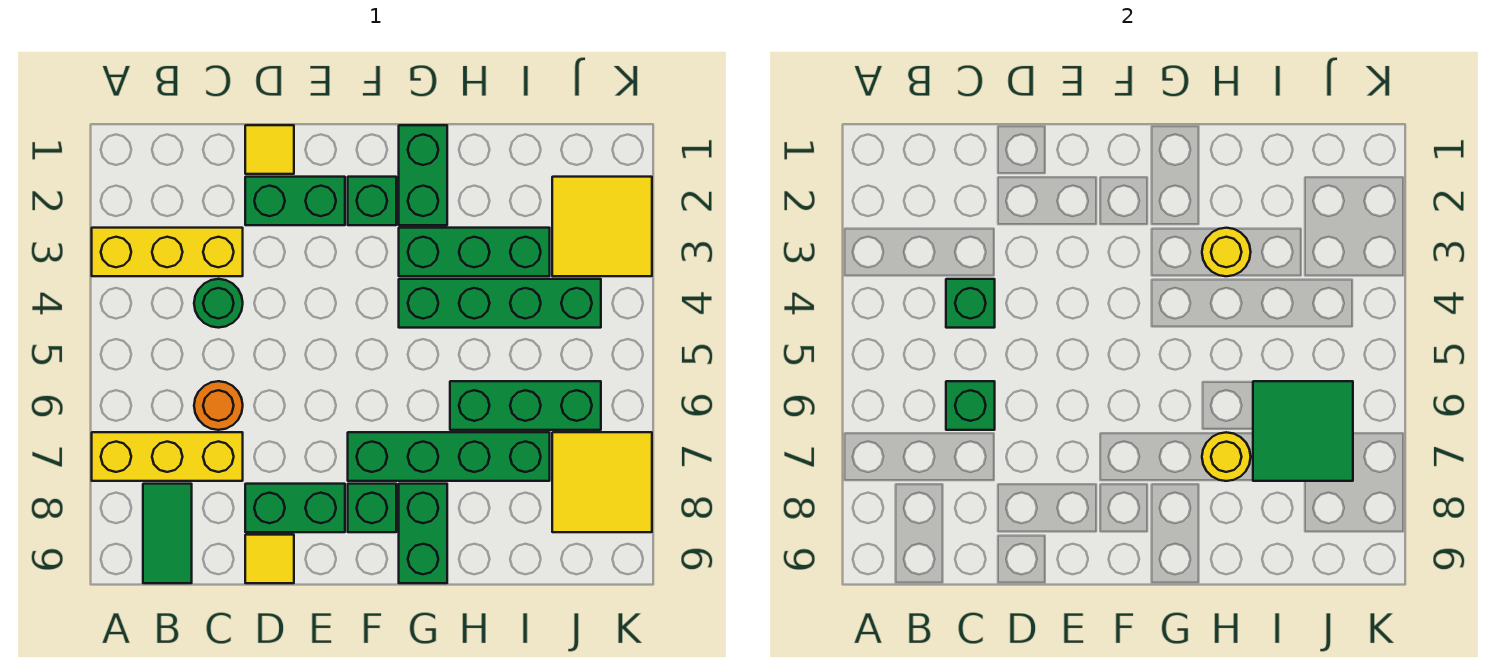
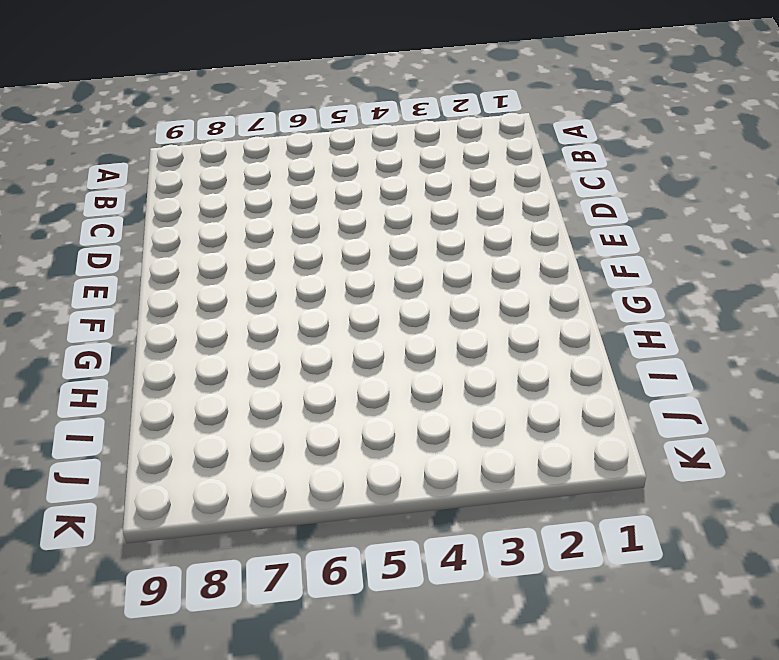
none -> yellow brick A3:C3 level 1
none -> yellow brick A7:C7 level 1
none -> green tile B8:B9 level 1

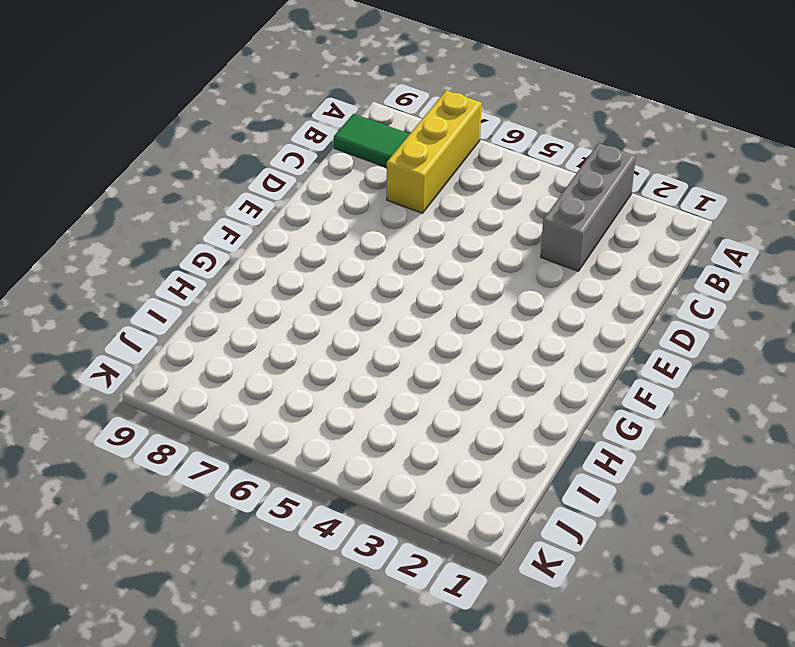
grey brick A3:C3 level 1 -> yellow brick A3:C3 level 1
none -> green round brick C4 level 1
none -> orange round brick C6 level 1
none -> yellow tile D1 level 1

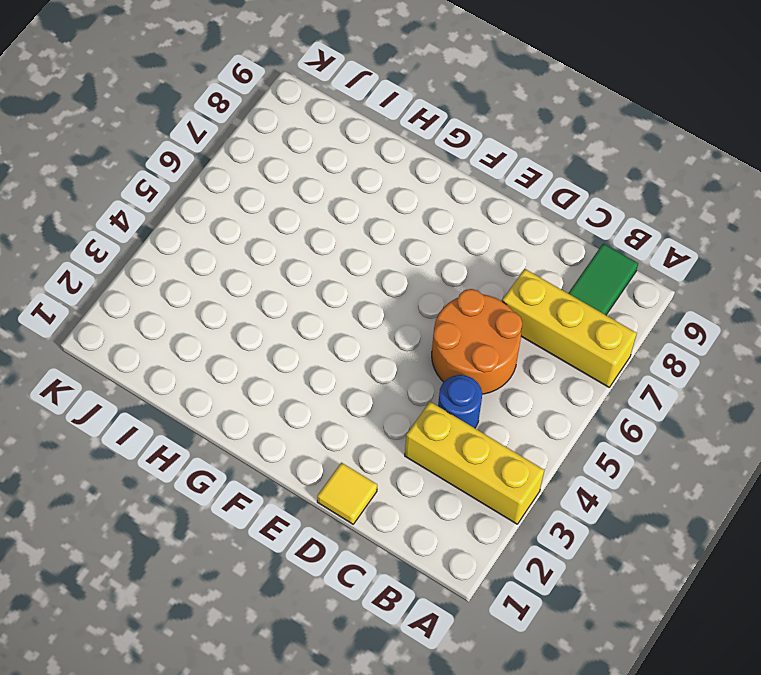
blue round brick C4 level 1 -> green round brick C4 level 1
orange round brick C5:D6 level 1 -> orange round brick C6 level 1
none -> green brick D2:E2 level 1
none -> green brick D8:E8 level 1
none -> yellow tile D9 level 1

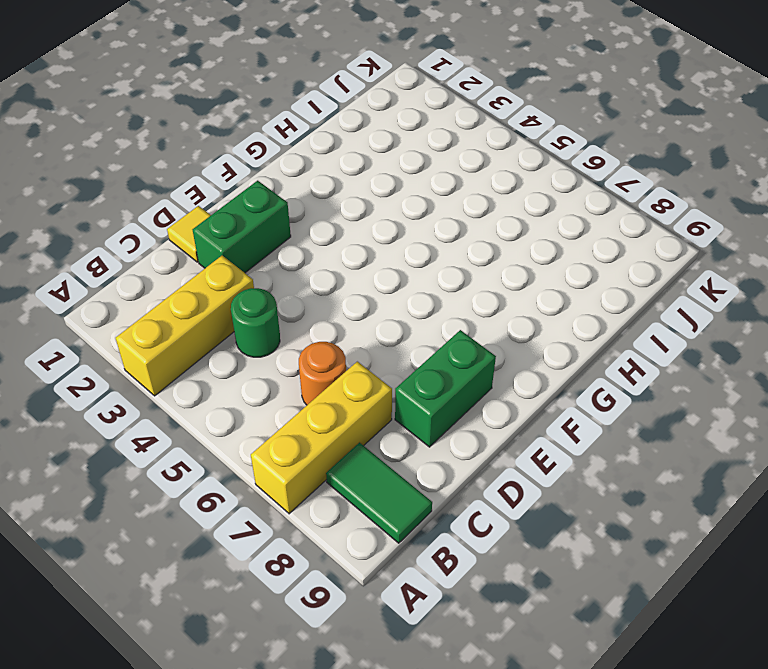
none -> yellow tile D9 level 1
none -> green brick F2 level 1
none -> green brick F7:I7 level 1

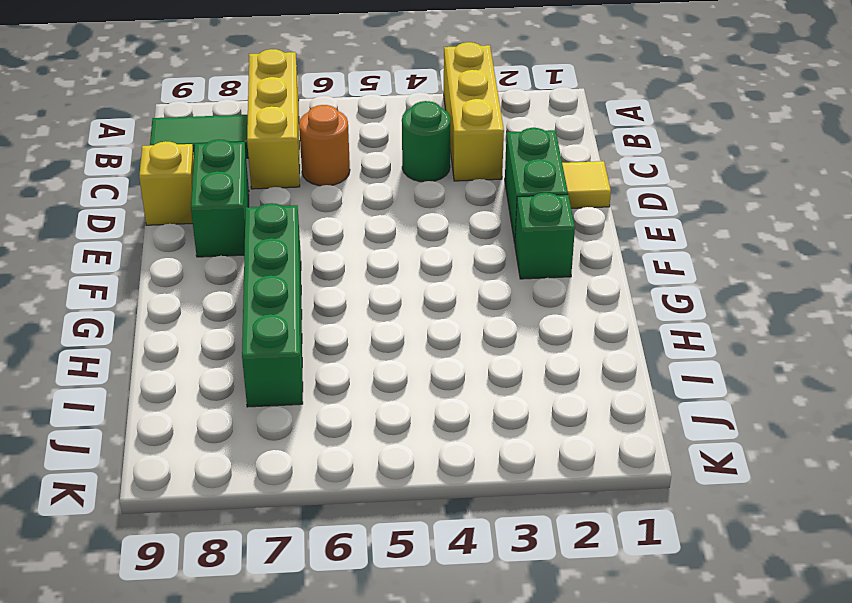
yellow brick D9 level 1 -> yellow tile D9 level 1
none -> green brick F8 level 1
none -> green brick G1:G2 level 1
none -> green brick G3:I3 level 1

